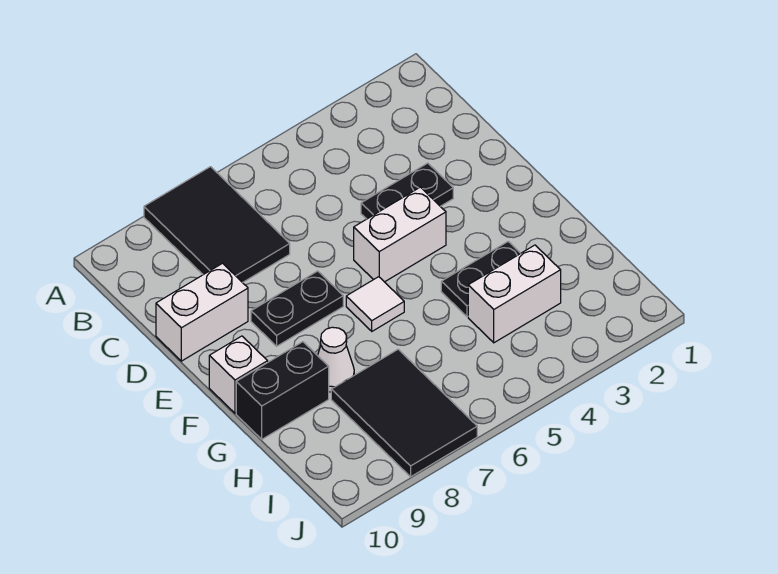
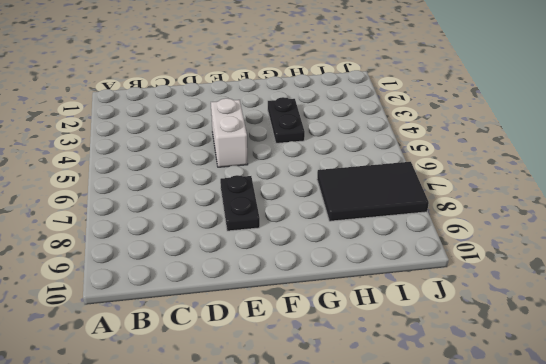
none -> black tile A7:C8 level 1
none -> black plate D3:D4 level 1
none -> white brick D9:D10 level 1

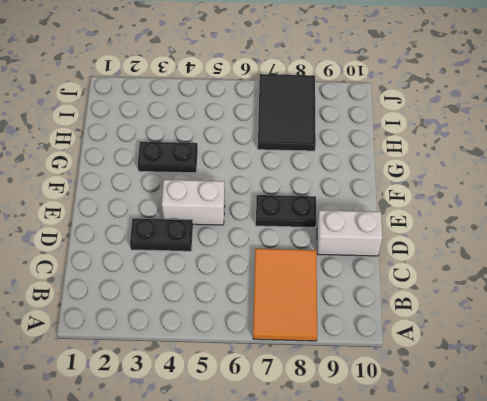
orange tile A7:C8 level 1 -> black tile A7:C8 level 1
none -> white tile F6 level 1
none -> white brick F10 level 1
none -> white cone G8 level 1

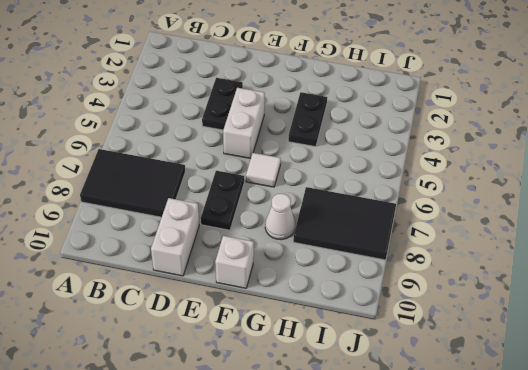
none -> black brick G9:G10 level 1
none -> white brick H3:H4 level 1

